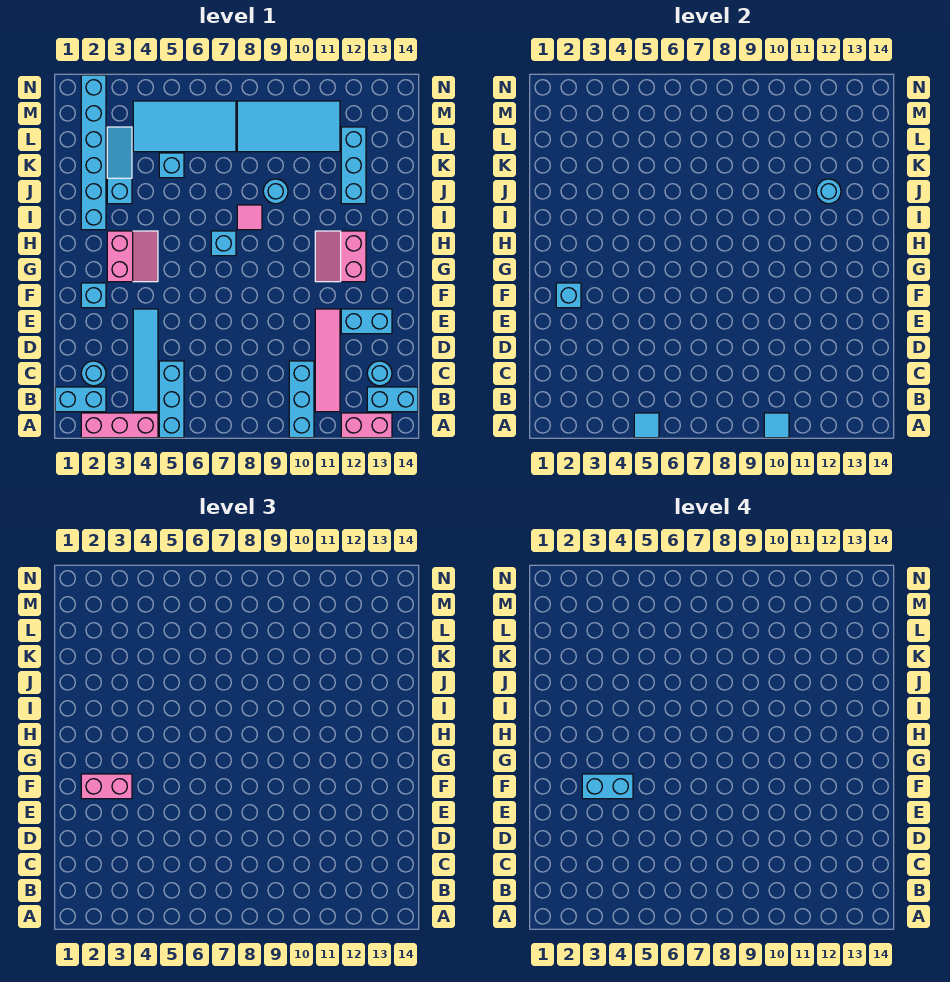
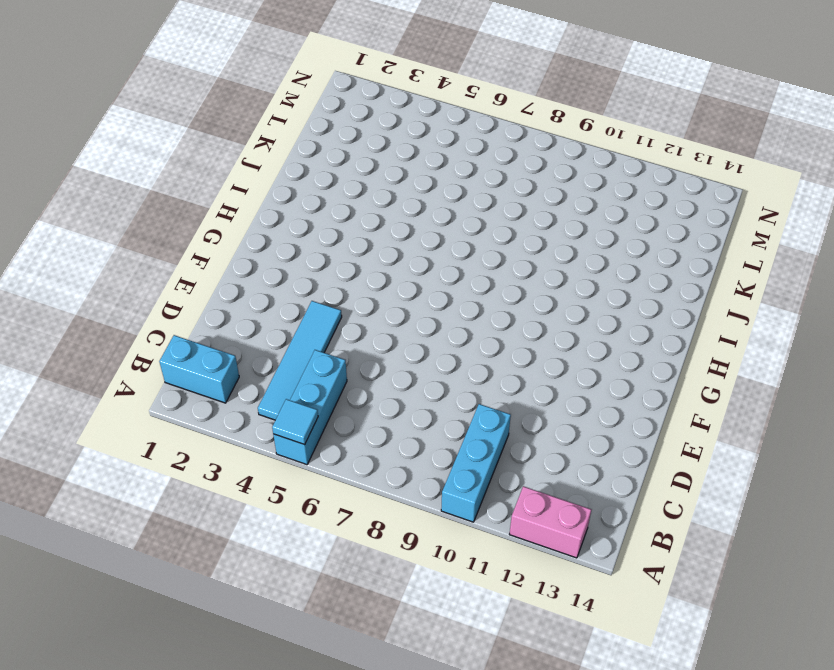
none -> pink brick A2:A4 level 1
none -> pink tile B11:E11 level 1
none -> cyan brick B13:B14 level 1

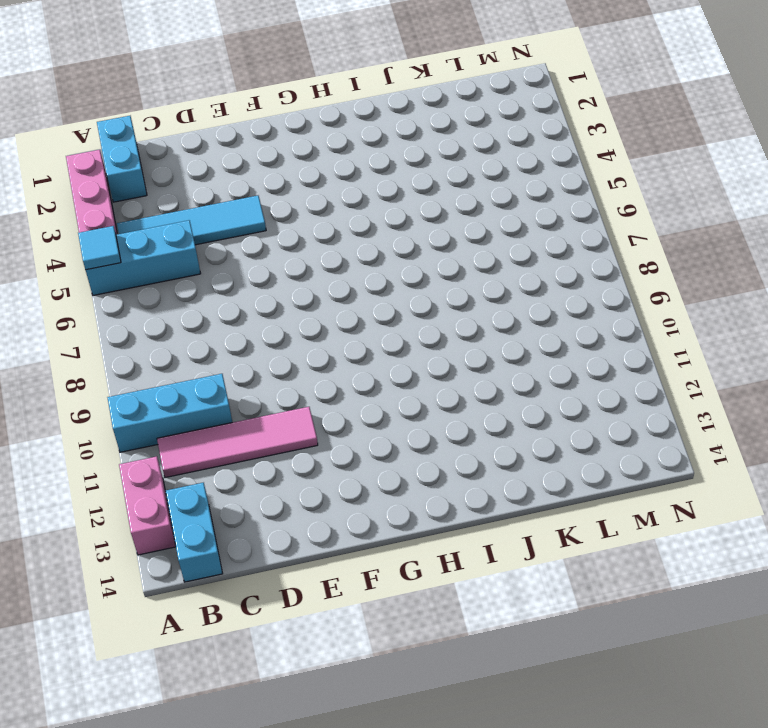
none -> cyan round brick C2 level 1
none -> cyan round brick C13 level 1
none -> cyan brick E12:E13 level 1

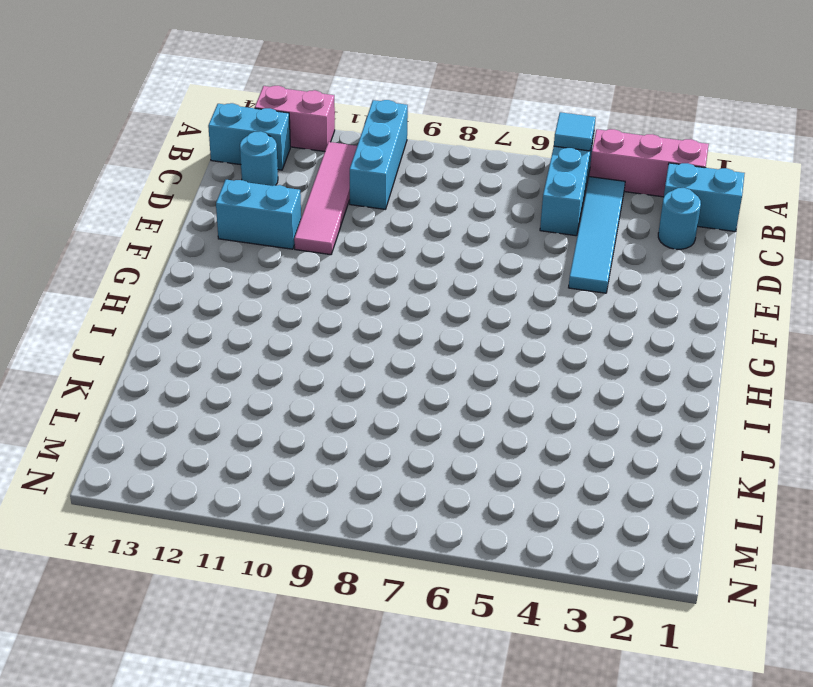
none -> cyan brick F2 level 1
none -> pink slope G3:H4 level 1 top 3
none -> pink slope G11:H12 level 1 top 12

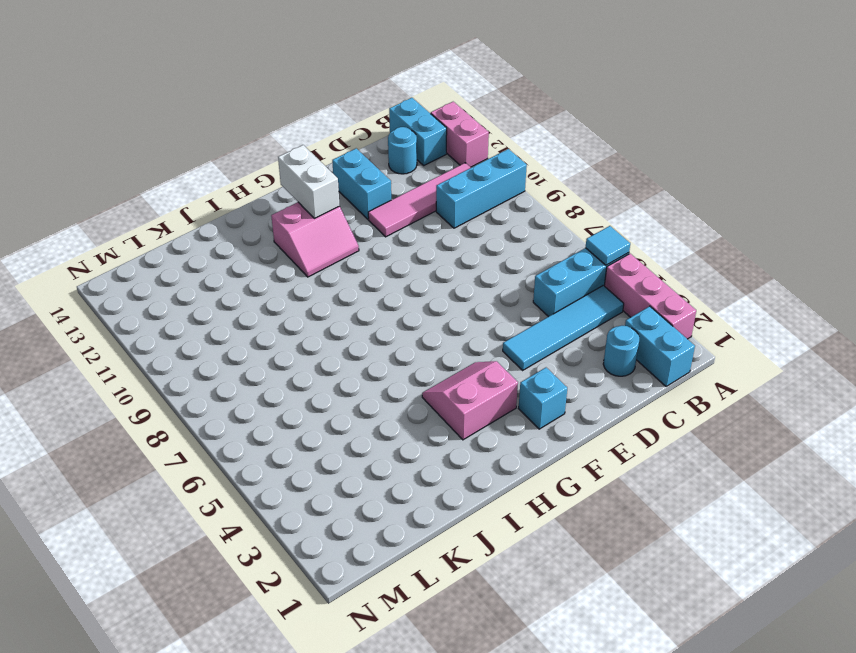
white brick G12:G13 level 2 -> none
none -> cyan brick H7 level 1
none -> cyan brick I2:N2 level 1
none -> pink tile I8 level 1

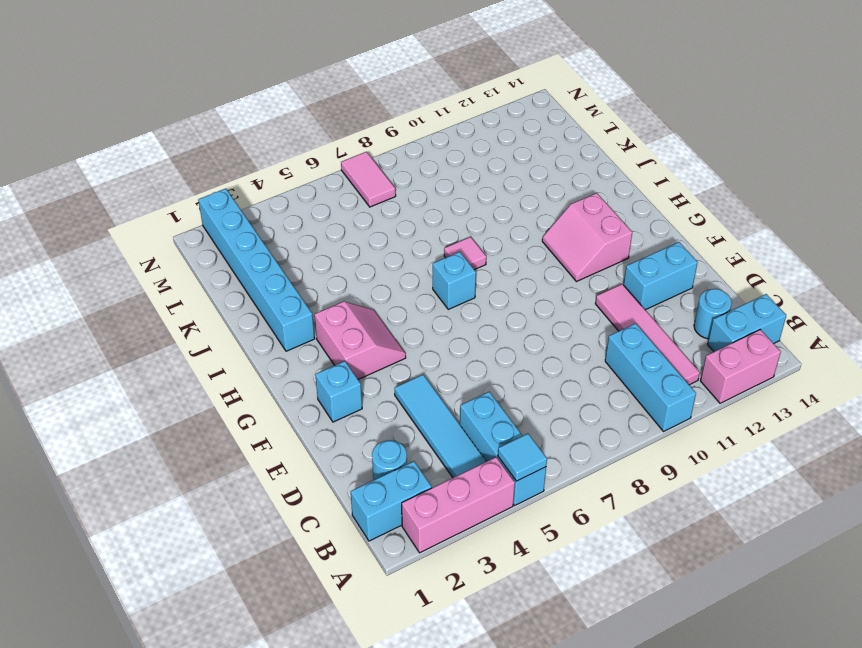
pink tile M7:N7 level 1 -> cyan tile L4:M7 level 1
none -> cyan slope J3:L3 level 1 top J
none -> cyan round brick J9 level 1
none -> cyan brick J12:L12 level 1

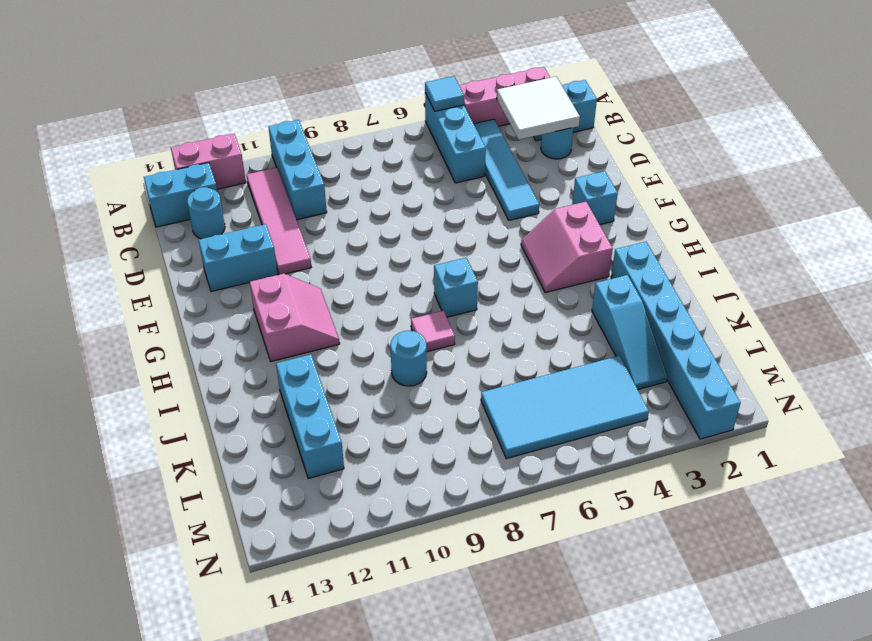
white tile B2:C3 level 2 -> none
none -> cyan brick K5 level 1
none -> cyan tile L8:M11 level 1
none -> cyan tile A10 level 2

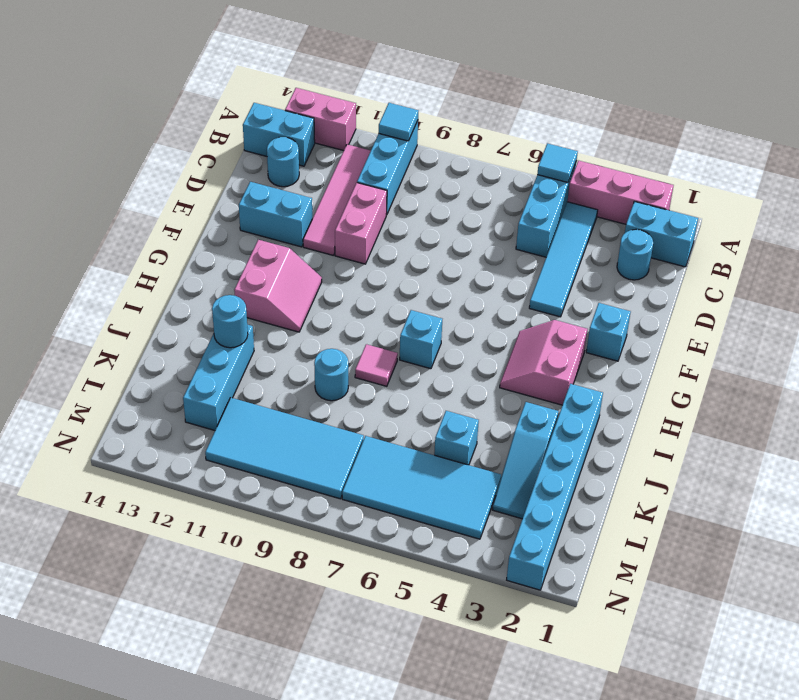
pink brick D10:E10 level 1 -> pink brick F2:F3 level 3
none -> cyan brick F2 level 2
none -> cyan brick F3:F4 level 4

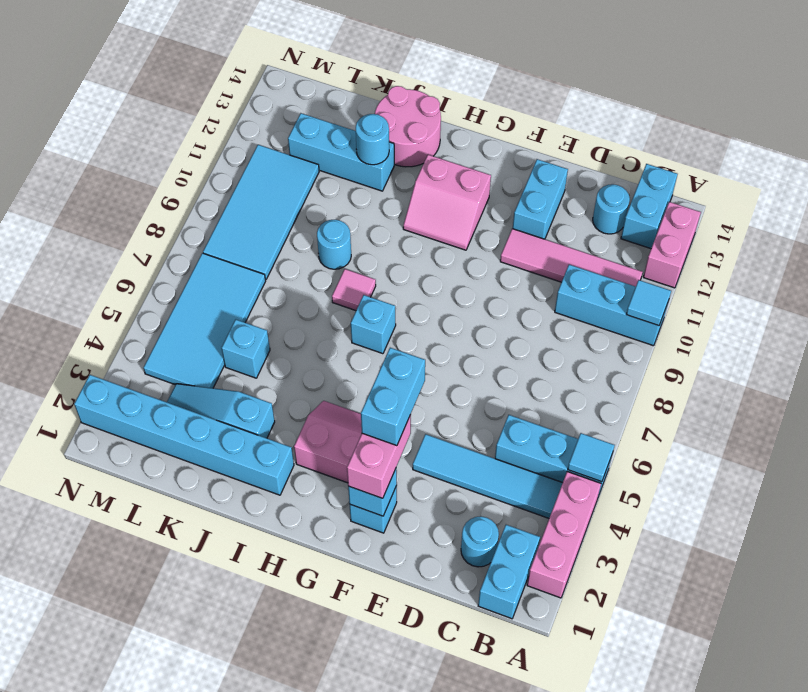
pink round brick I13:J14 level 1 -> none

